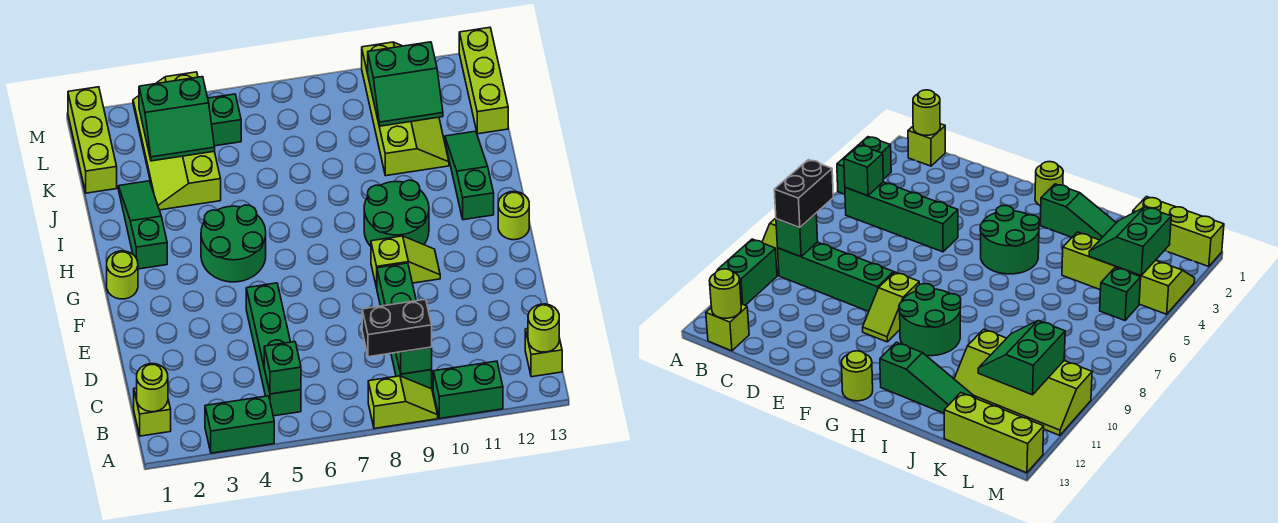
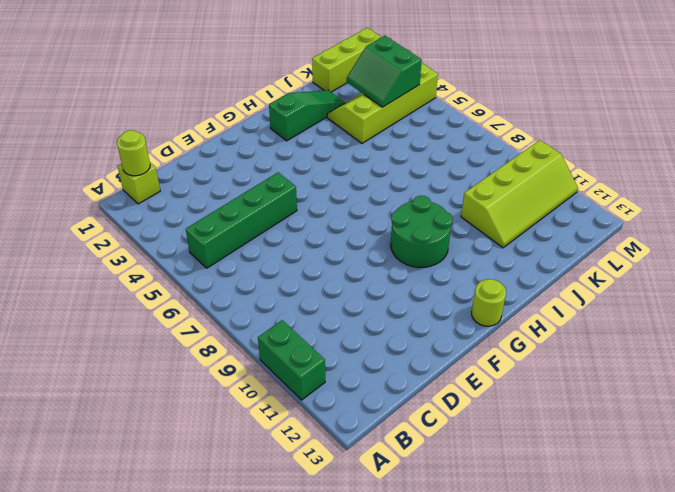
none -> green brick A3:A4 level 1
none -> lime slope A8:A9 level 1 top 8
none -> green brick B9:E9 level 1

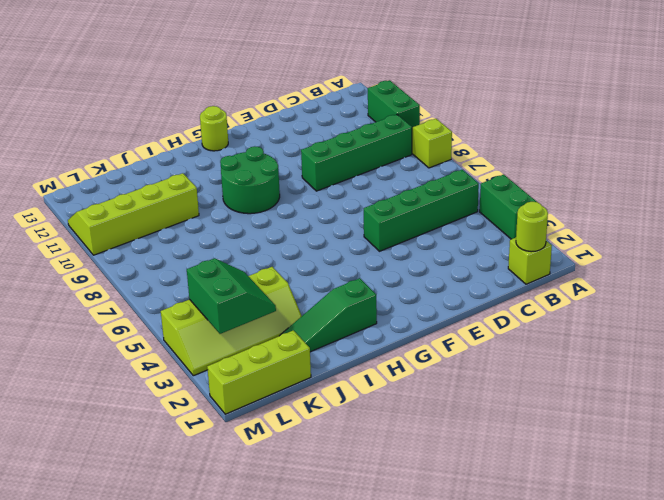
none -> lime brick B13 level 1
none -> lime slope F9:F10 level 1 top 9
none -> lime round brick G1 level 1

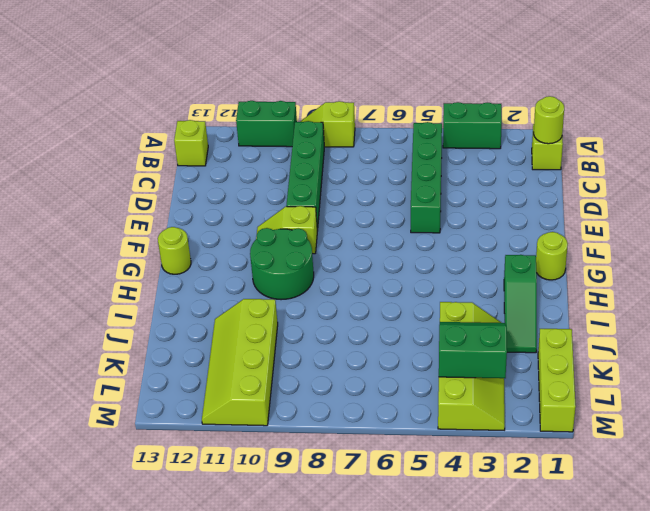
none -> green round brick G4:H5 level 1
none -> green slope H12:J12 level 1 top H
none -> lime brick K13:M13 level 1

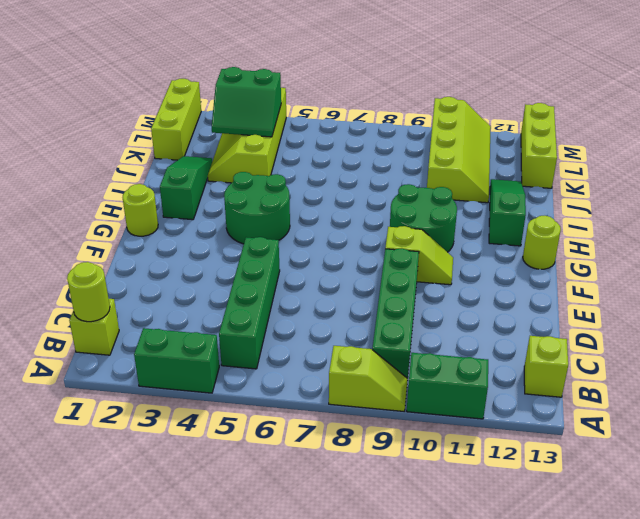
none -> green brick L5 level 1
none -> green brick B5 level 2
none -> green brick B9 level 2

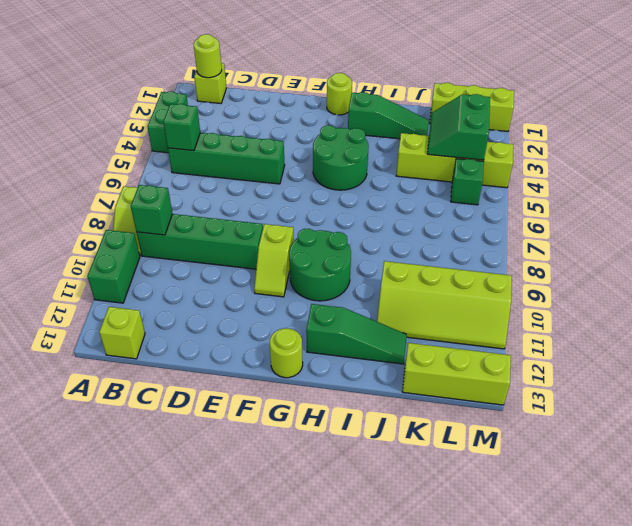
none -> lime round brick B13 level 2
none -> green slope K10:L11 level 2 top L
none -> black brick B8:B9 level 3

